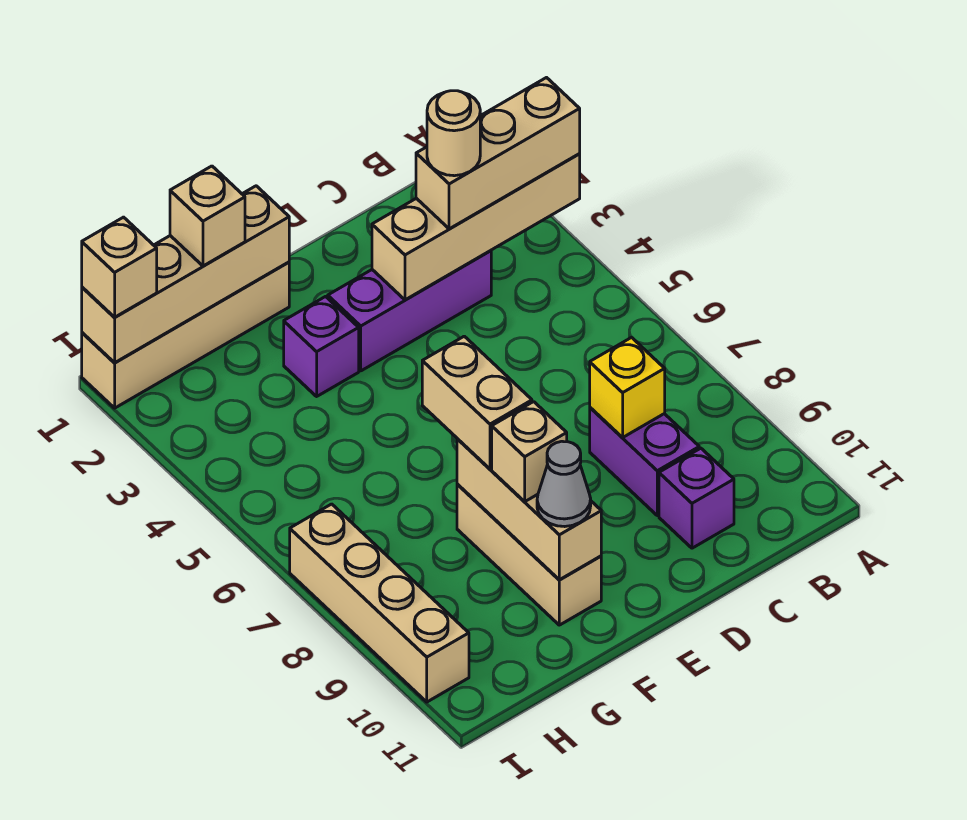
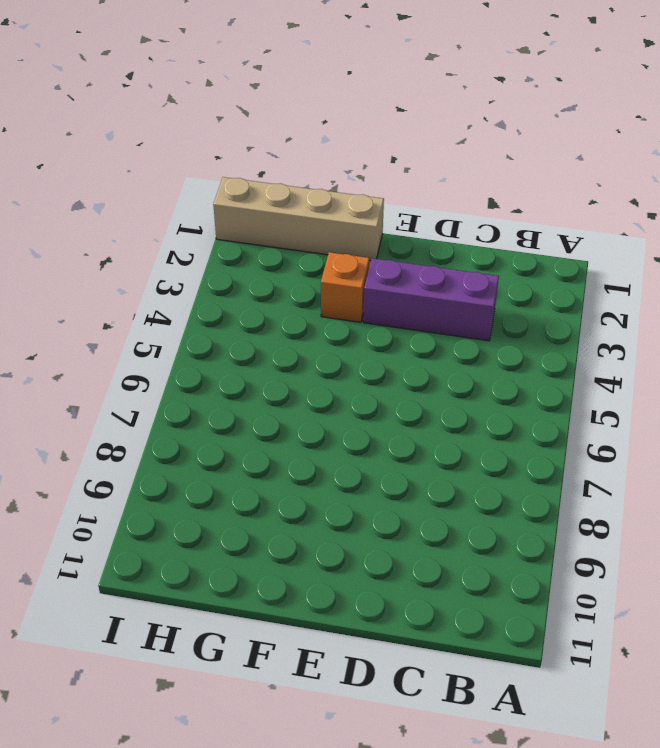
orange brick F3 level 1 -> purple brick F3 level 1
none -> purple brick C8:C9 level 1
none -> purple brick C10 level 1
none -> tan brick F8:F10 level 1

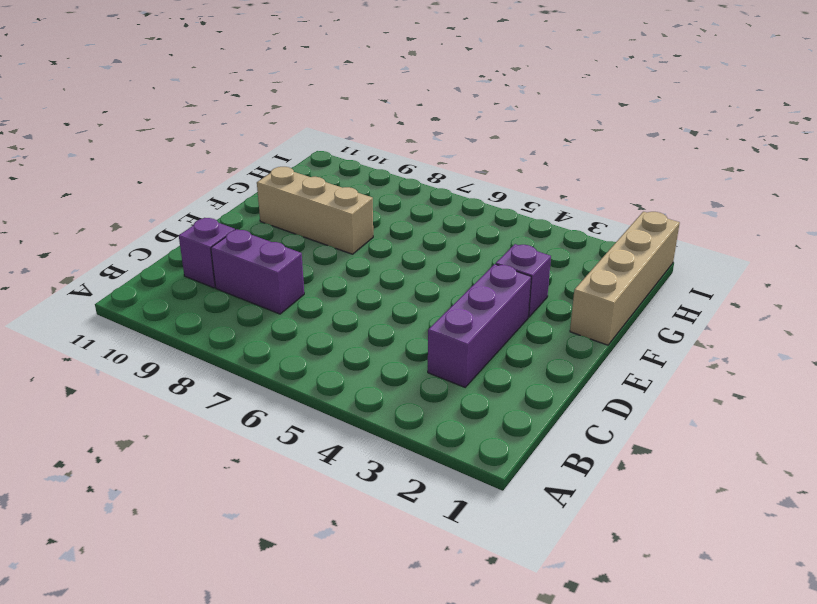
none -> tan brick I7:I10 level 1
none -> tan brick A3:D3 level 2
none -> yellow brick C8 level 2

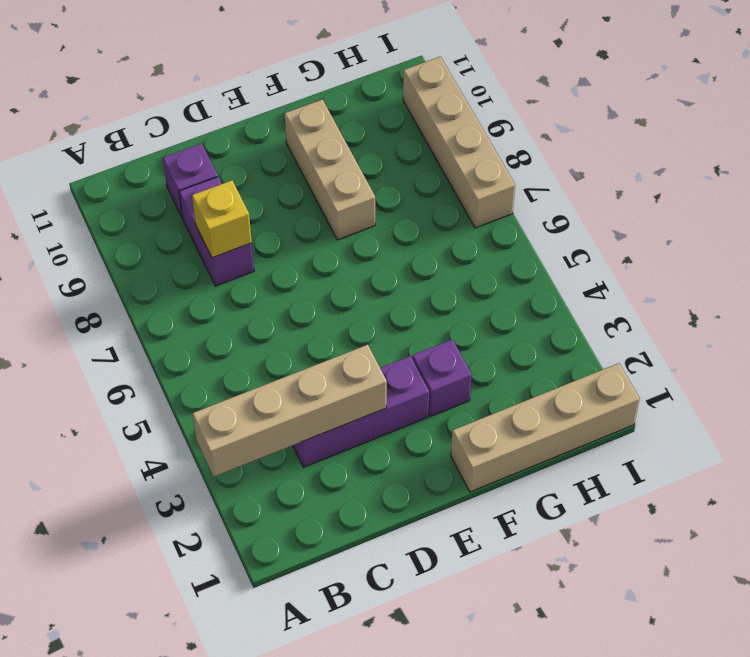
none -> tan brick F1:I1 level 2
none -> tan brick F8:F10 level 2
none -> tan brick A3:C3 level 3

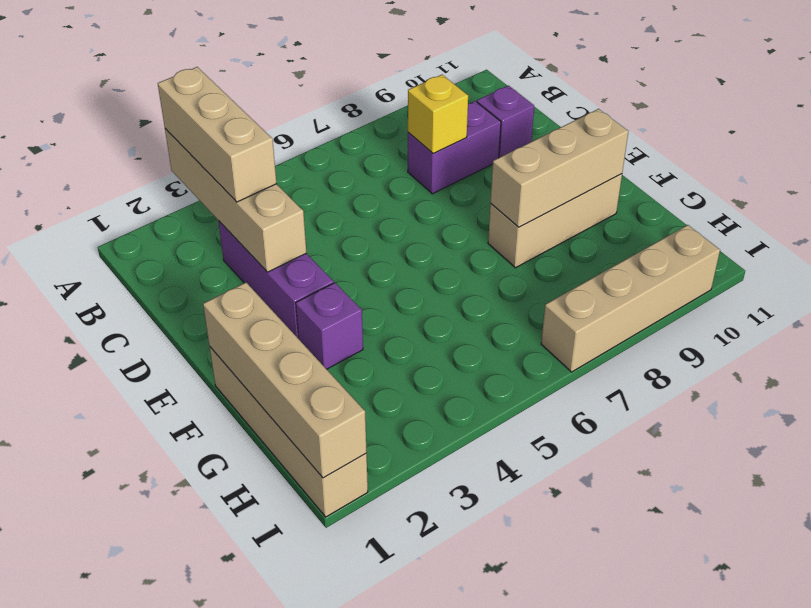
none -> tan brick F7:F8 level 3
none -> tan brick F9 level 3
none -> grey cone F10 level 3

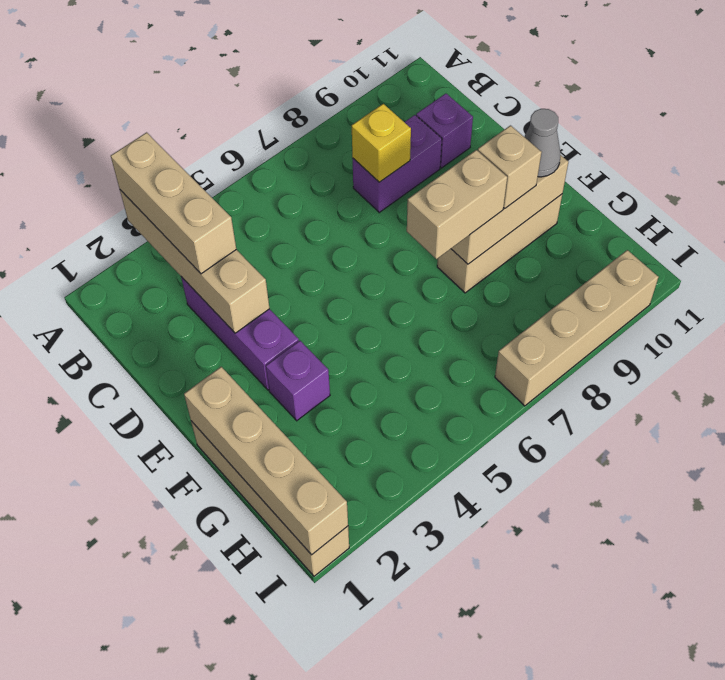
none -> tan brick G1 level 3
none -> tan brick I1 level 3
none -> tan round brick C3 level 4

